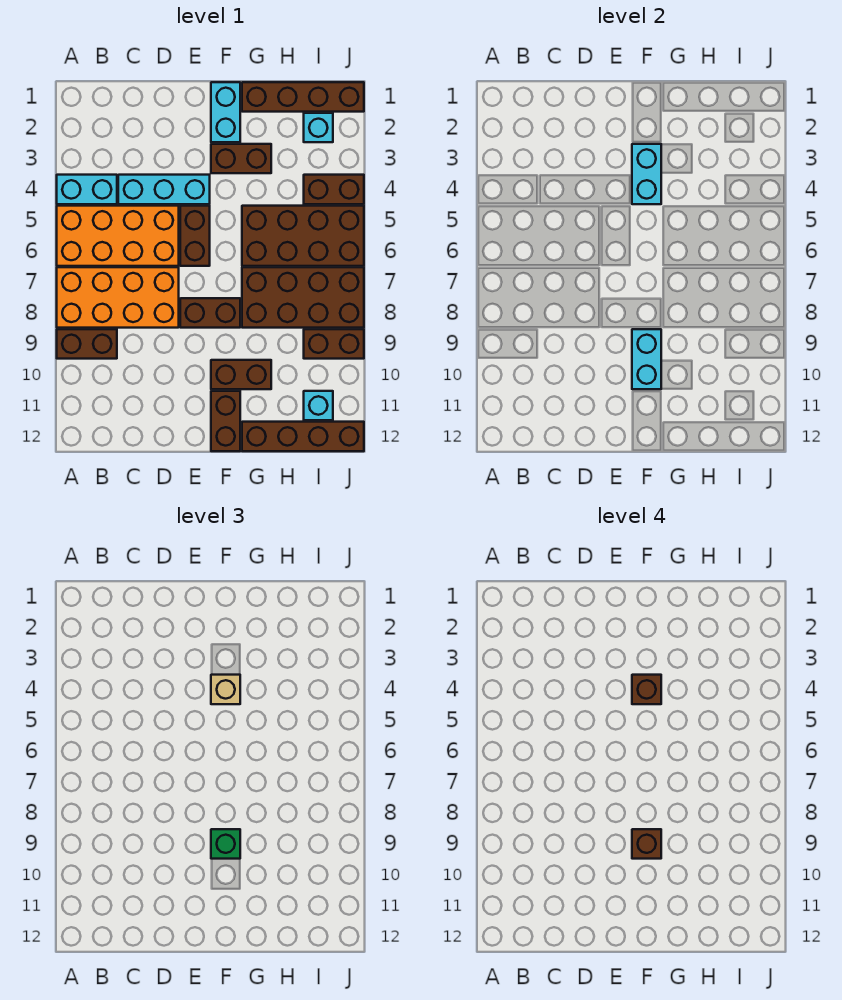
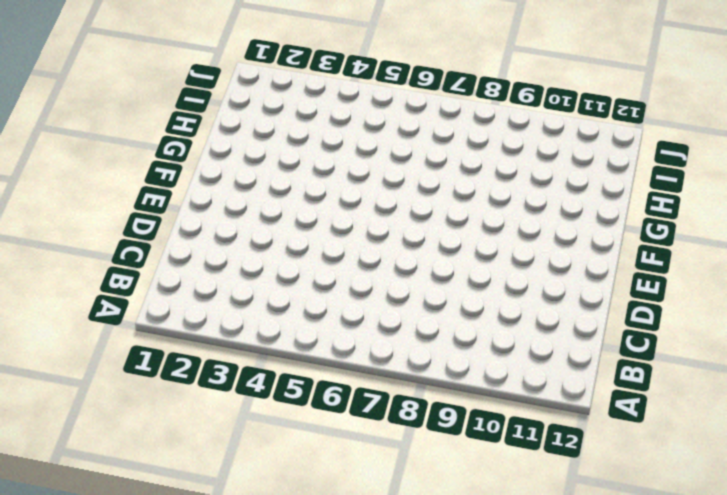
none -> cyan brick A4:B4 level 1
none -> orange brick A5:D6 level 1
none -> orange brick A7:D8 level 1

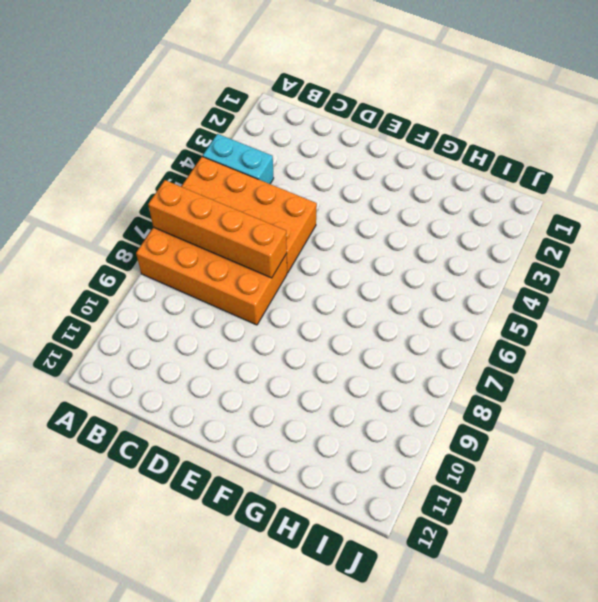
orange brick A7:D7 level 2 -> none
none -> brown brick A9:B9 level 1
none -> cyan brick C4:E4 level 1
none -> brown brick E5:E6 level 1

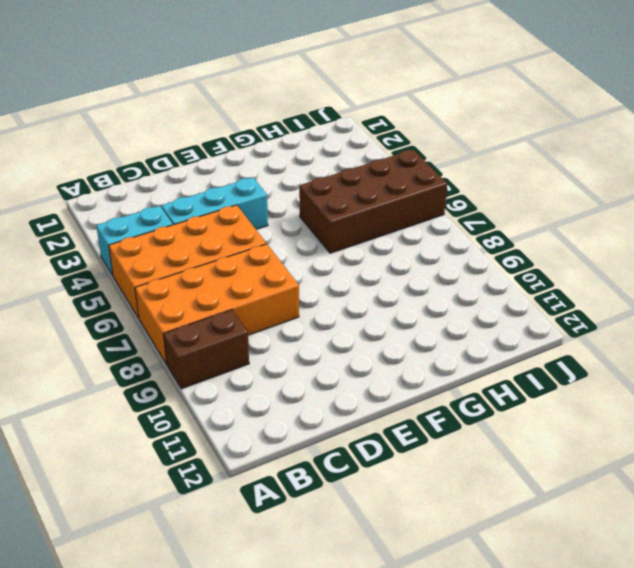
none -> brown brick E5:E6 level 1
none -> brown brick E8:F8 level 1
none -> cyan brick F1:F2 level 1

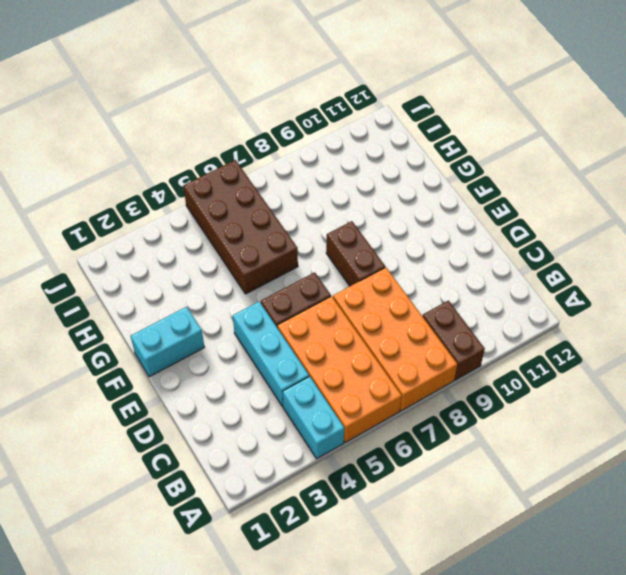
none -> brown brick F3:G3 level 1
none -> brown brick F10:G10 level 1
none -> brown brick F11:F12 level 1

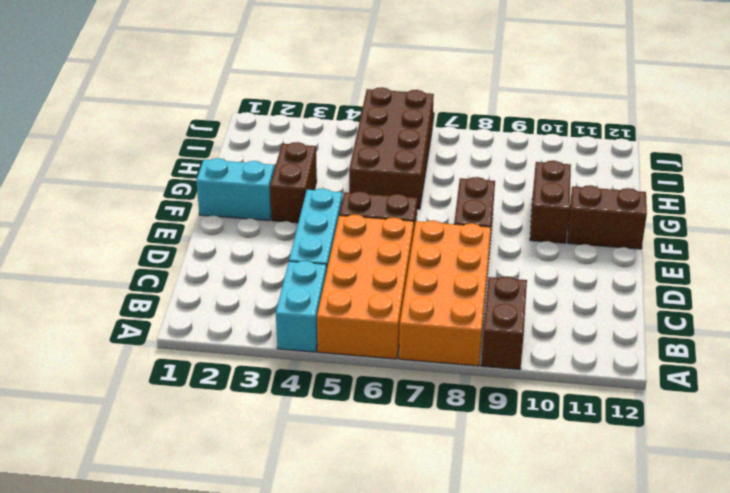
none -> brown brick G1:J1 level 1
none -> brown brick G7:J8 level 1
none -> brown brick G12:J12 level 1

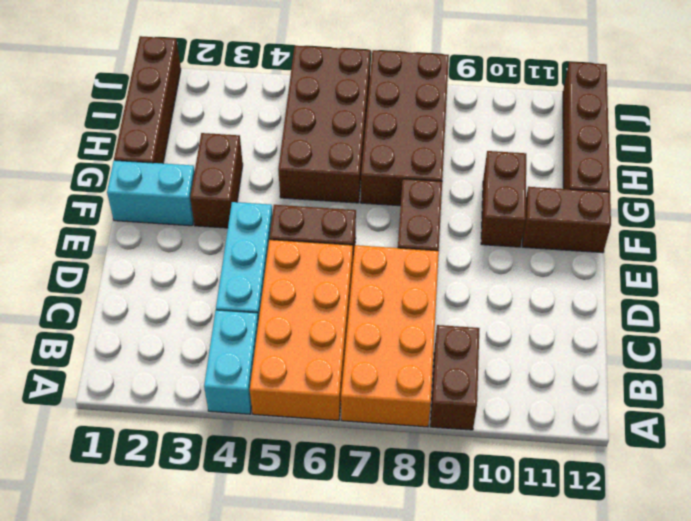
none -> cyan brick I2 level 1
none -> brown brick I4:J4 level 1
none -> brown brick I9:J9 level 1

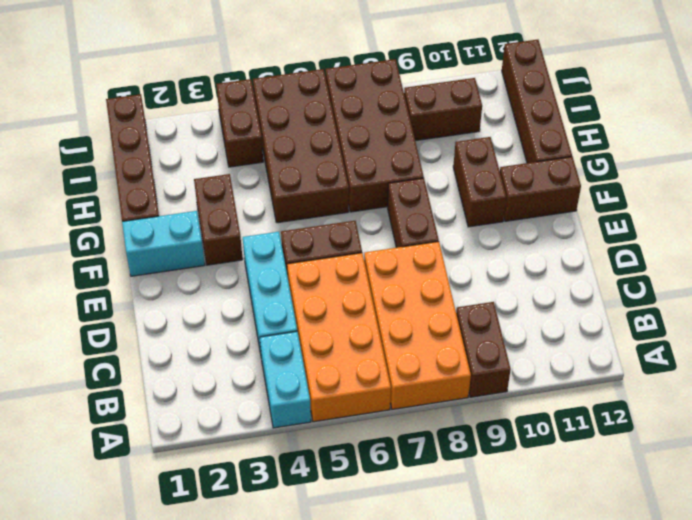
brown brick I9:I10 level 1 -> brown brick I9:J9 level 1
none -> cyan brick I2 level 1
none -> cyan brick I11 level 1
none -> cyan brick F3:F4 level 2

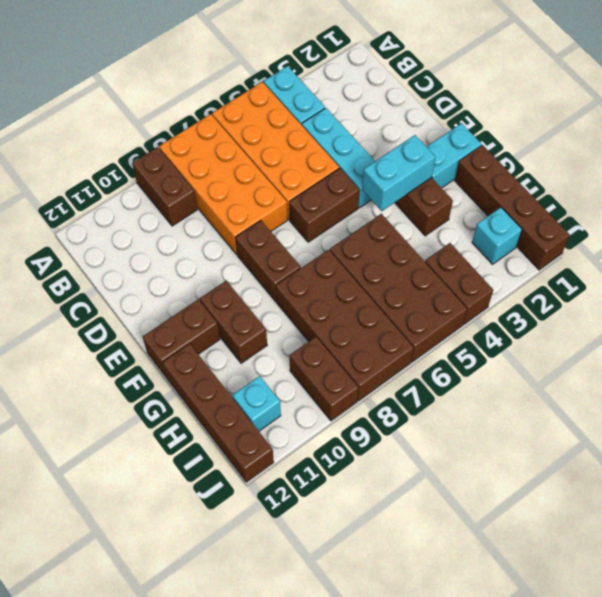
none -> cyan brick F9:F10 level 2
none -> tan brick F4 level 3
none -> green brick F9 level 3

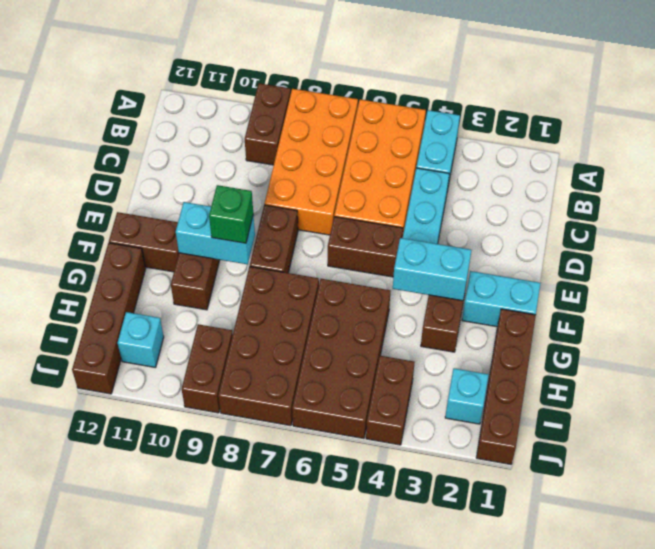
none -> tan brick F4 level 3
none -> brown brick F4 level 4
none -> brown brick F9 level 4

